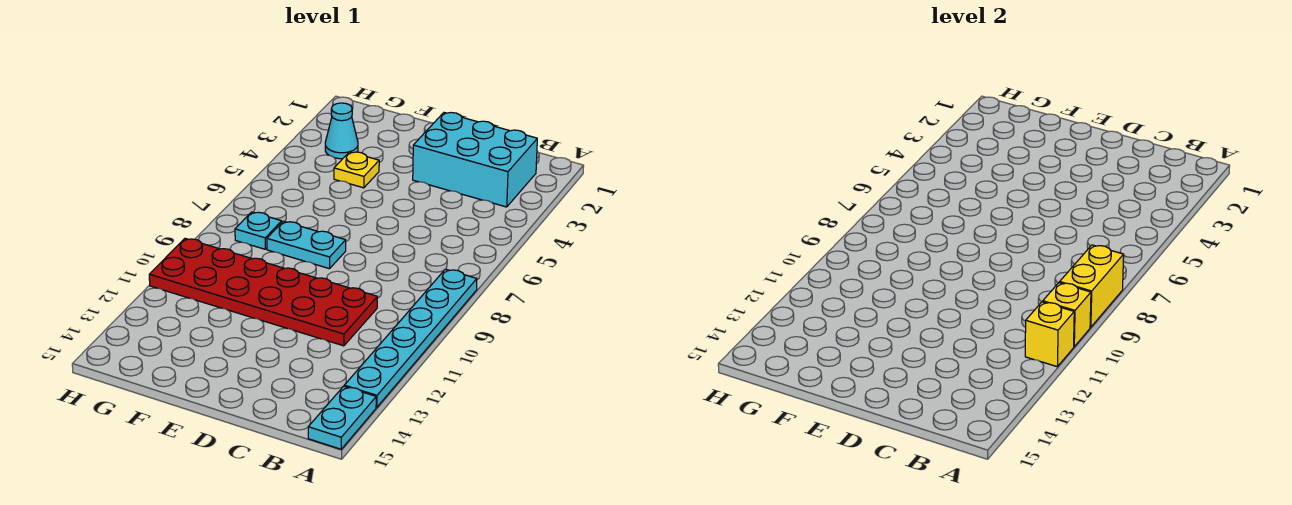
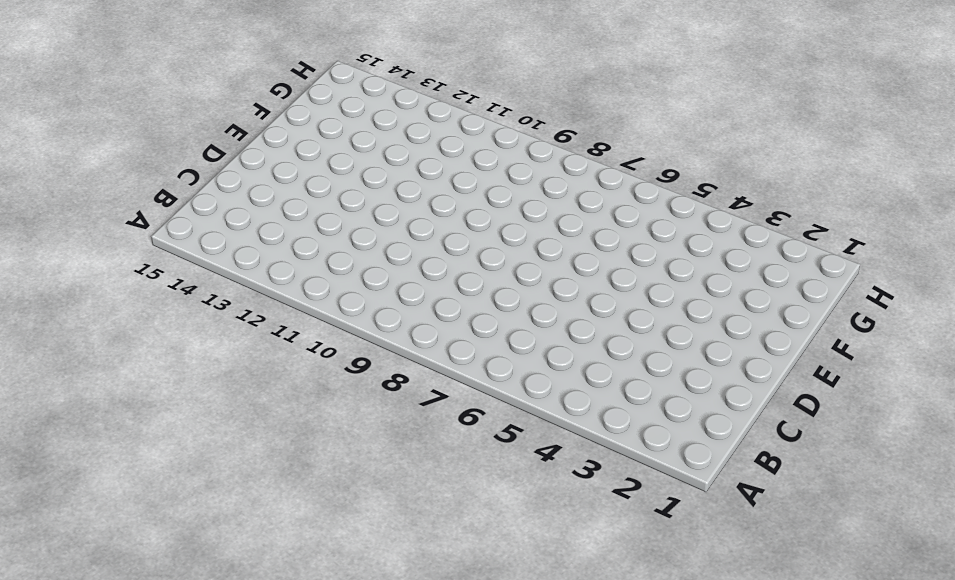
none -> cyan plate A8:A13 level 1
none -> cyan plate A14:A15 level 1

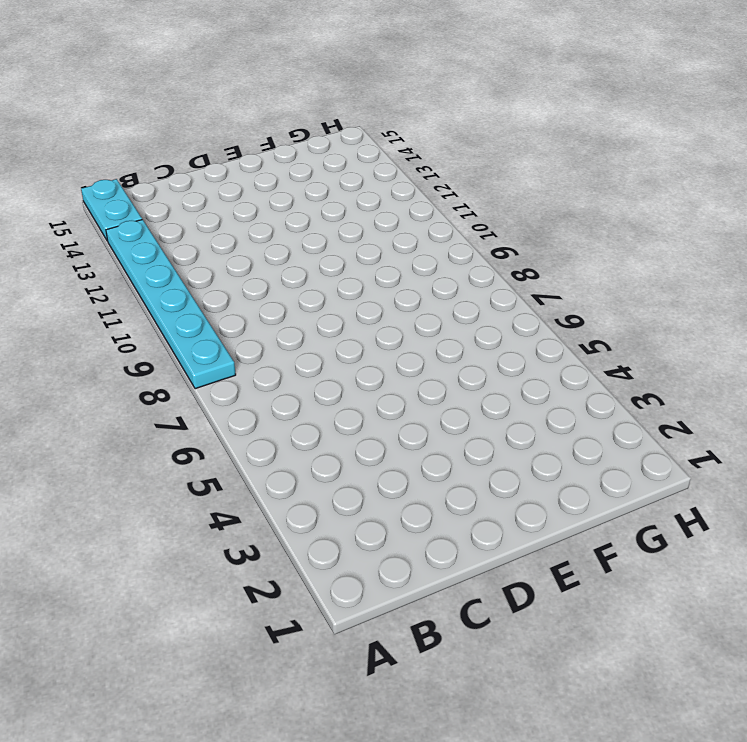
none -> cyan brick B2:D3 level 1
none -> red plate C10:H11 level 1

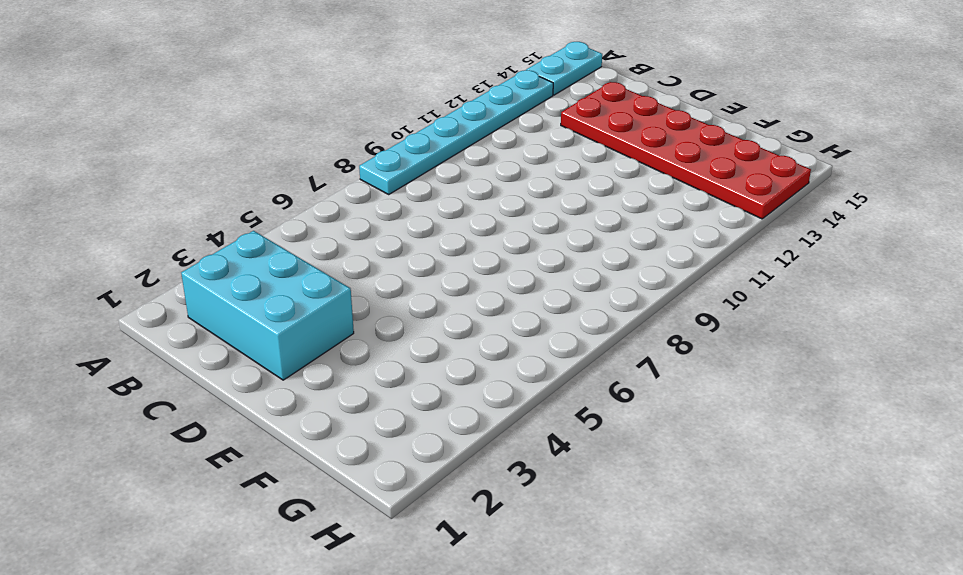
red plate C13:H14 level 1 -> red plate C10:H11 level 1
none -> cyan plate E8:F8 level 1
none -> yellow plate F4 level 1

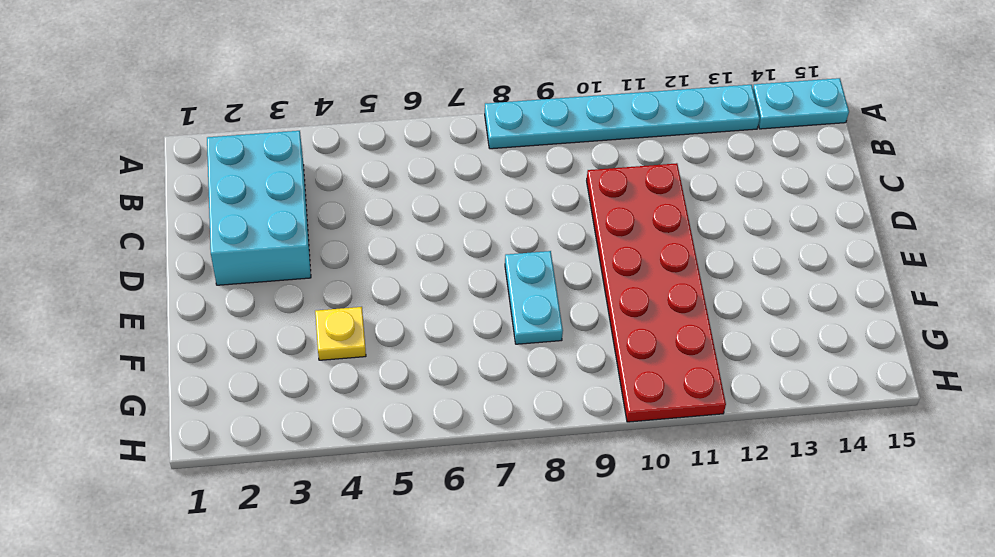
none -> cyan cone G3 level 1
none -> cyan plate G8 level 1

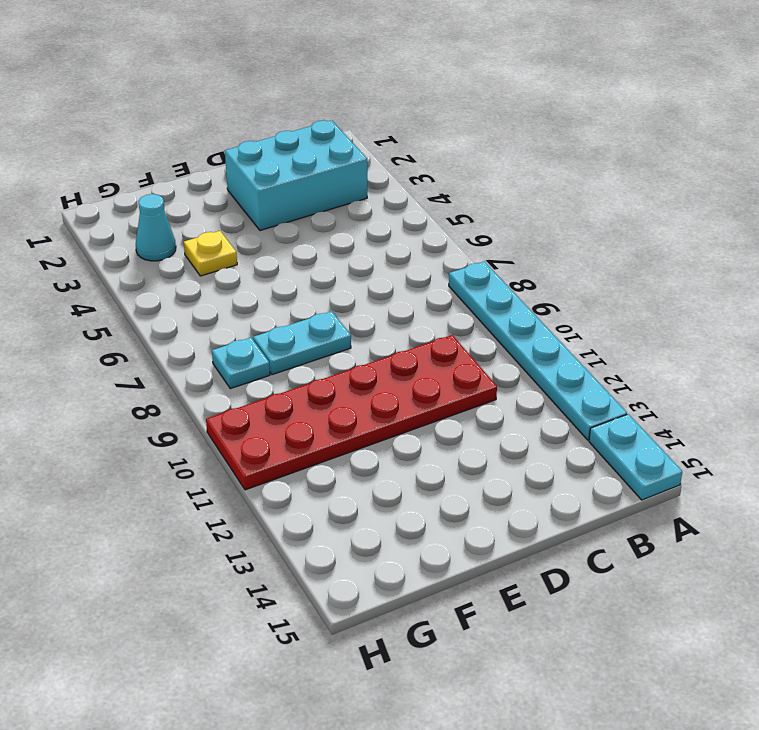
none -> yellow brick A8:A9 level 2
none -> yellow brick A10 level 2

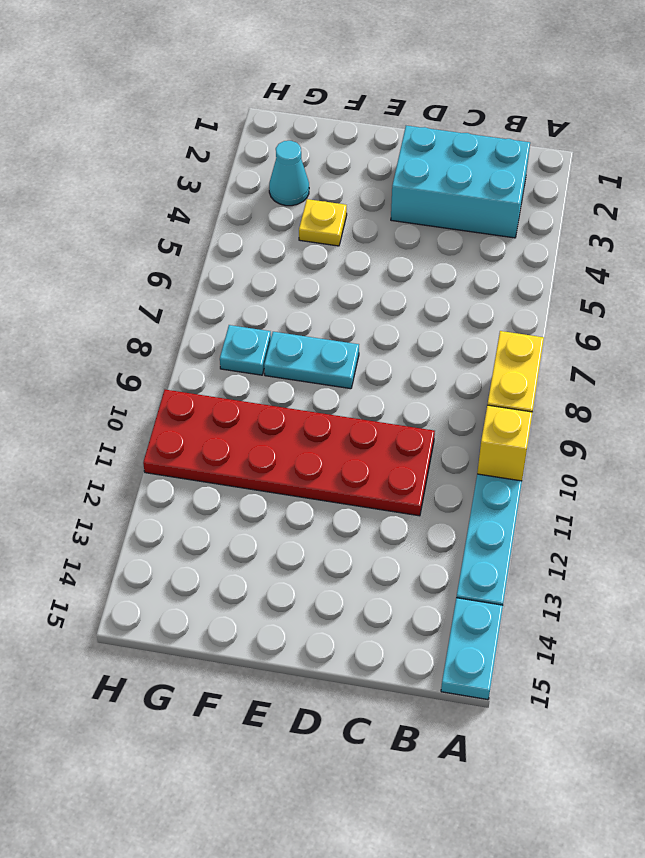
none -> yellow brick A11 level 2

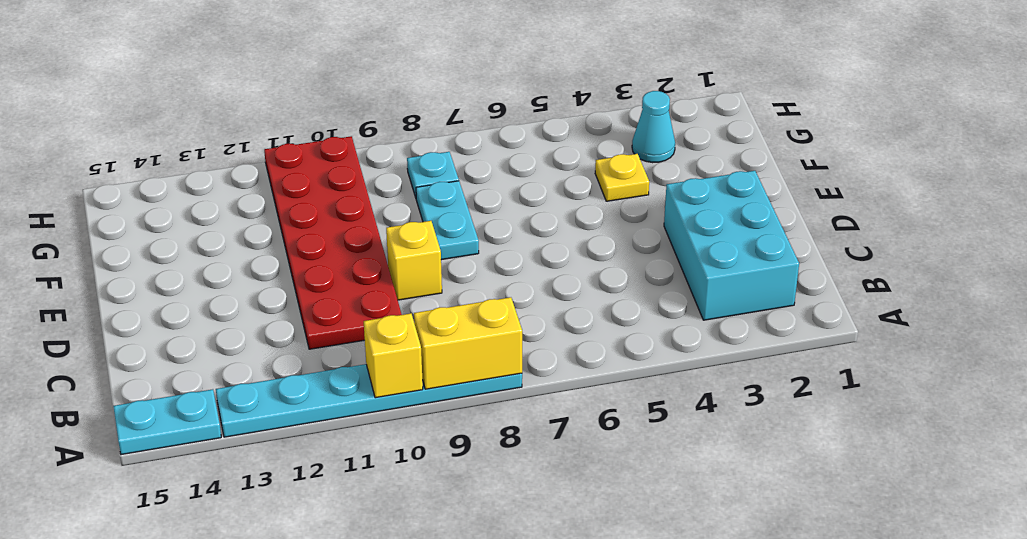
yellow brick D9 level 1 -> yellow brick A11 level 2

